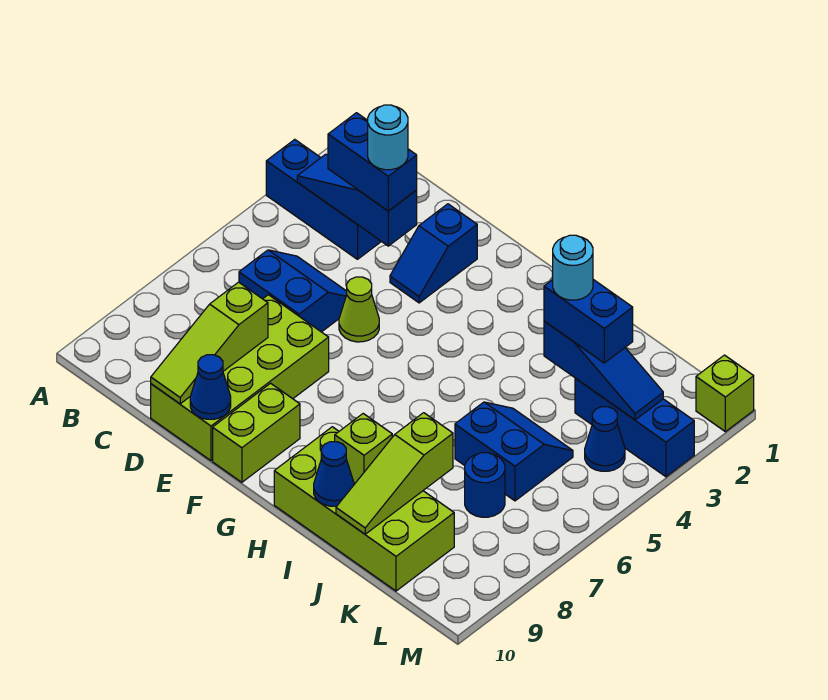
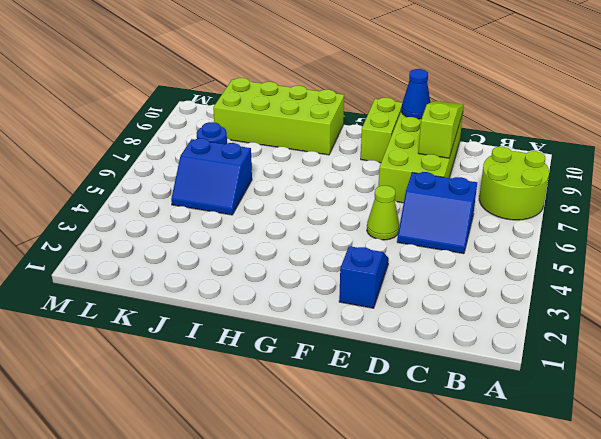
lime round brick A7:B8 level 1 -> none
none -> blue brick A3:C3 level 1
none -> blue brick K3:M3 level 1
none -> blue cone L4 level 1

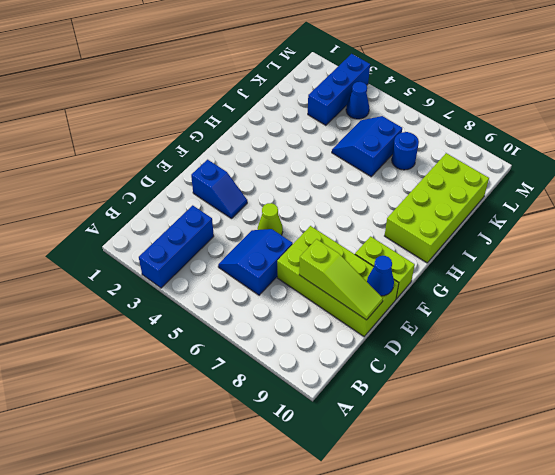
none -> lime brick M1 level 1
none -> blue slope B3:D3 level 2 top D
none -> lime brick I9 level 2

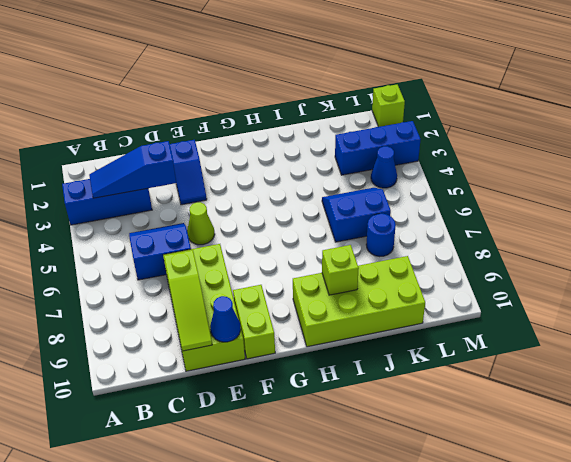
none -> blue cone I10 level 2
none -> blue slope J3:L3 level 2 top J
none -> lime slope J8:J10 level 2 top 8

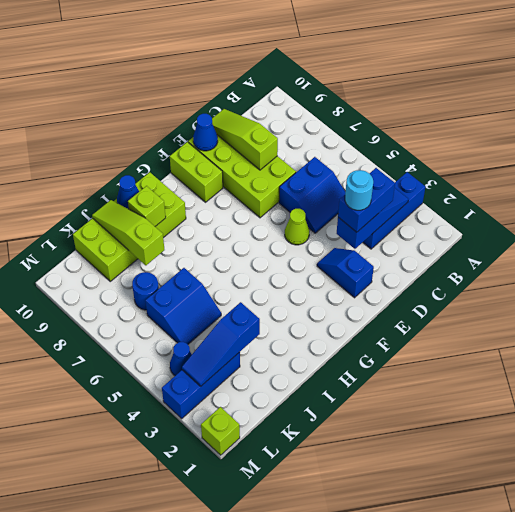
none -> blue brick J3:K3 level 3
none -> cyan round brick J3 level 4

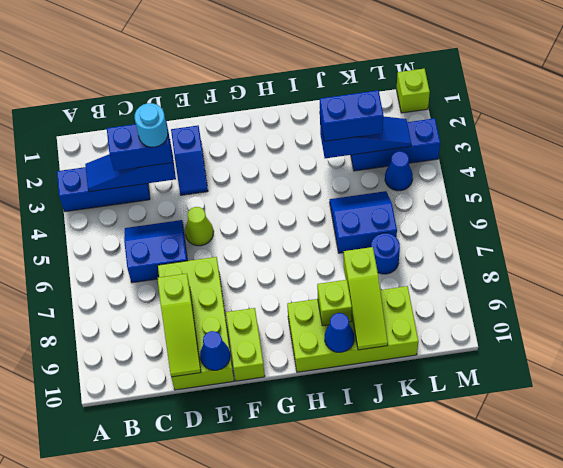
none -> cyan round brick J3 level 4

